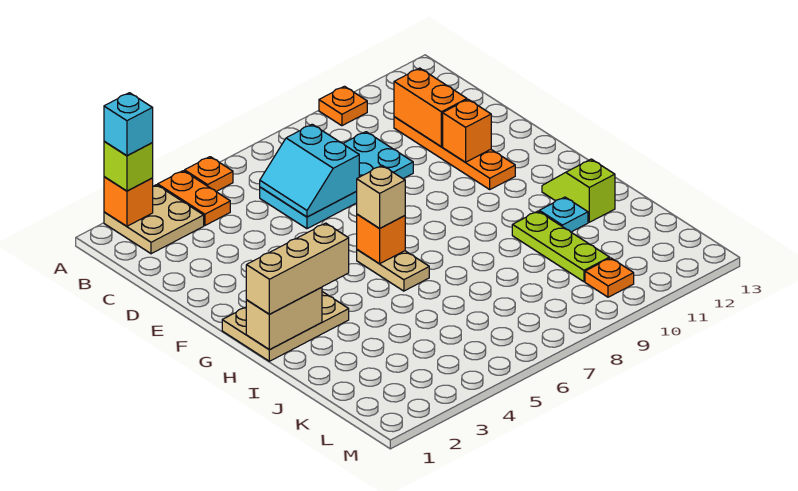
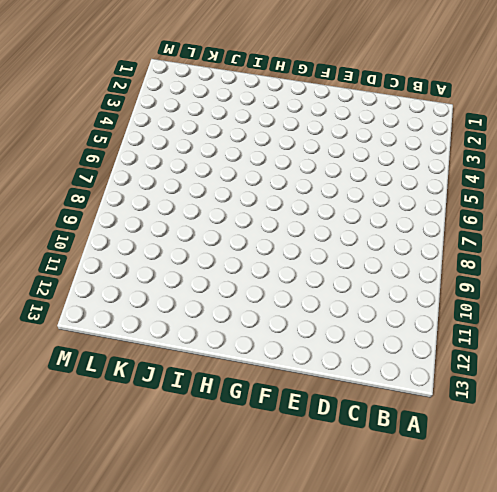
none -> tan plate A2:B3 level 1
none -> orange plate A4:B4 level 1
none -> orange plate A5 level 1

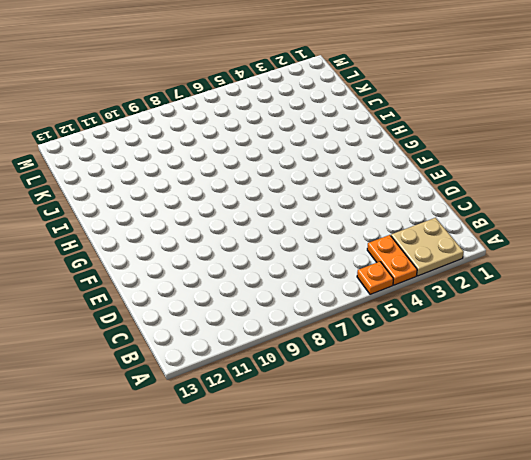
none -> orange plate A10 level 1
none -> cyan plate C6:D9 level 1
none -> orange plate C11:F11 level 1

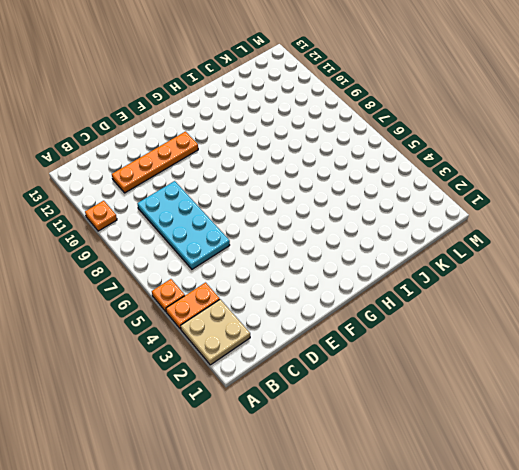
none -> tan plate G1:H3 level 1
none -> tan plate G6:H6 level 1
none -> lime slope H12:I12 level 1 top I

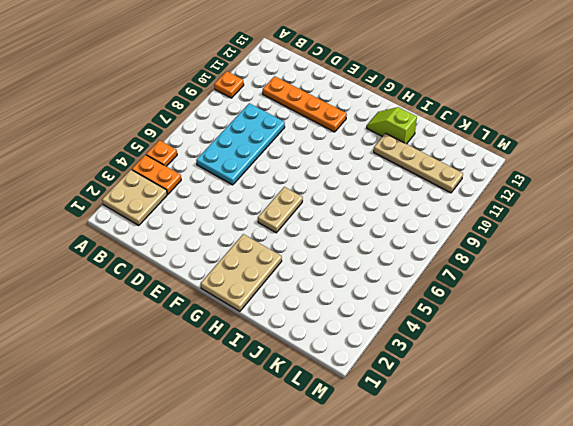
tan plate G5:G6 level 1 -> tan plate G6:H6 level 1
tan plate I11:L11 level 1 -> cyan plate I11 level 1
none -> lime plate I10:K10 level 1
none -> orange plate L10 level 1
none -> orange brick A2 level 2

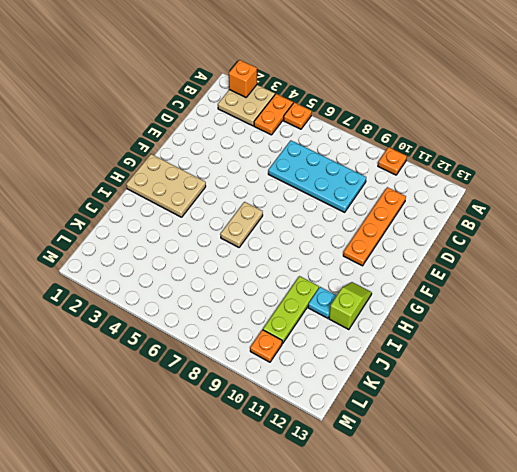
none -> cyan slope C6:D7 level 2 top 7
none -> orange brick C11:D11 level 2
none -> orange brick E11 level 2

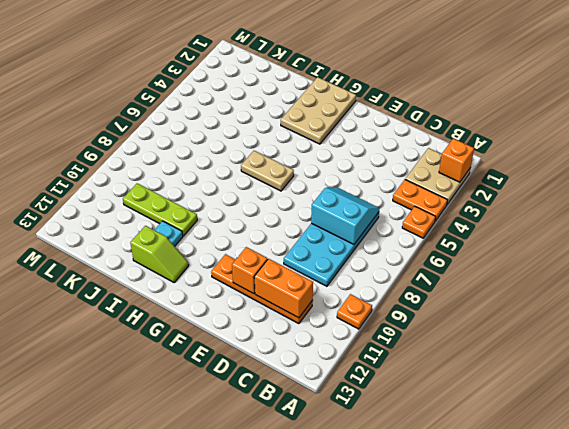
none -> orange plate L10 level 1
none -> orange brick G6 level 2
none -> tan brick H1:H2 level 2

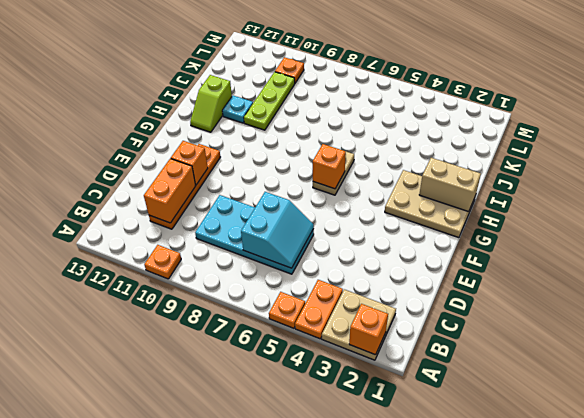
none -> lime brick A2 level 3
none -> tan brick G6 level 3
none -> tan brick H1:H3 level 3

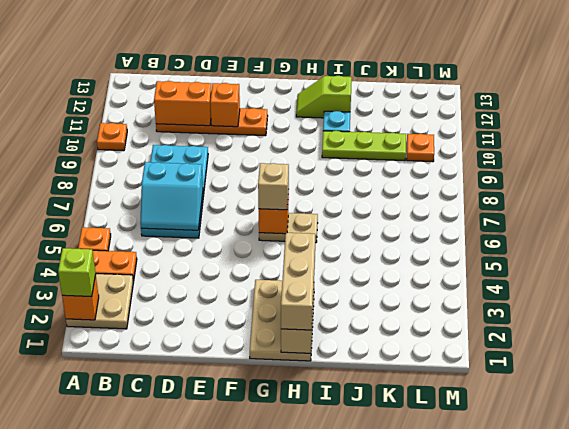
none -> cyan brick A2 level 4

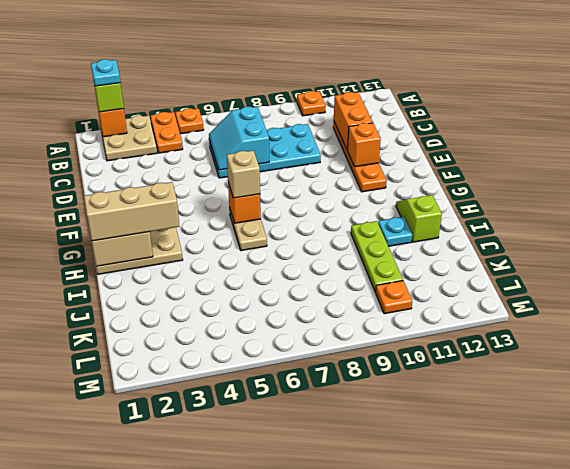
cyan plate A2 level 4 -> cyan brick A2 level 4

